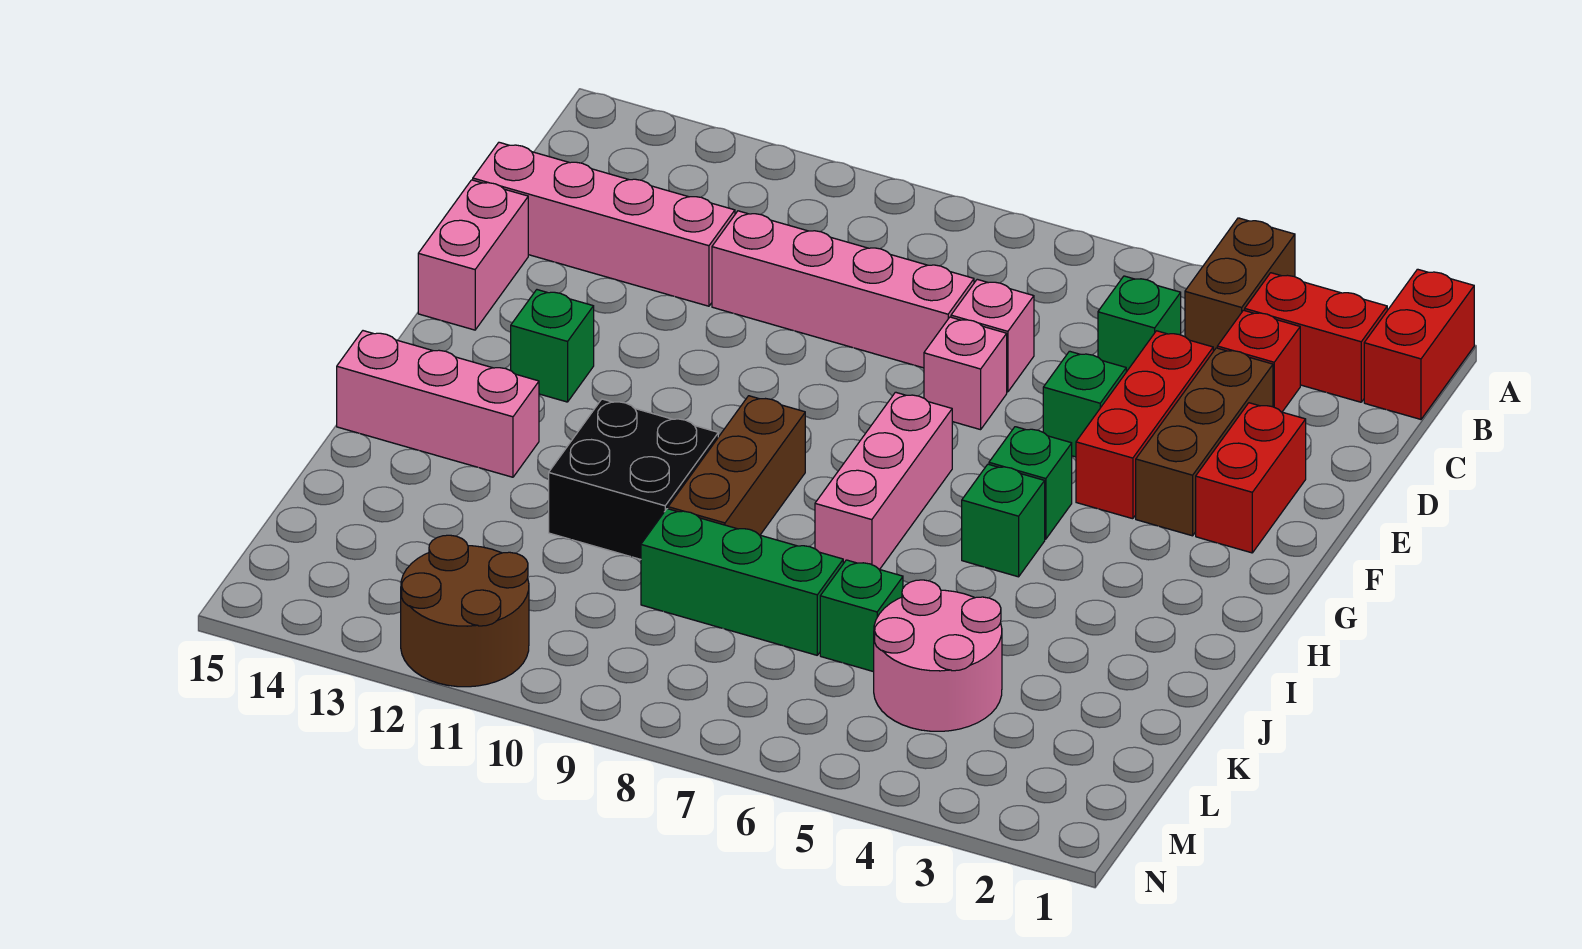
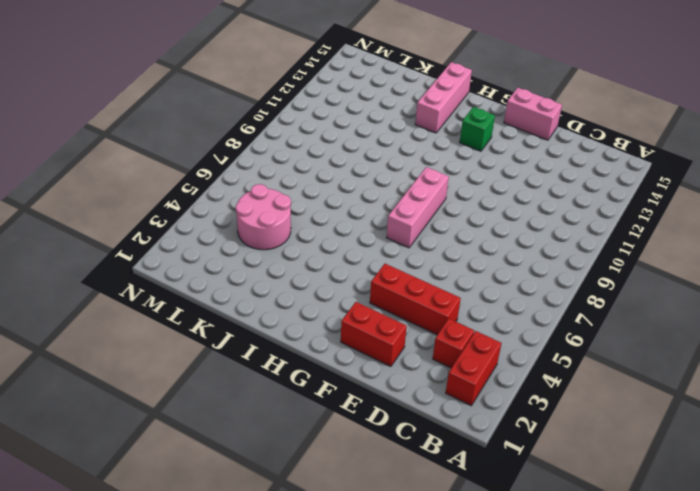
pink brick G7:G9 level 1 -> pink brick G7:I7 level 1
none -> red brick A1:B1 level 1
none -> brown brick A4:B4 level 1
none -> green brick C5 level 1

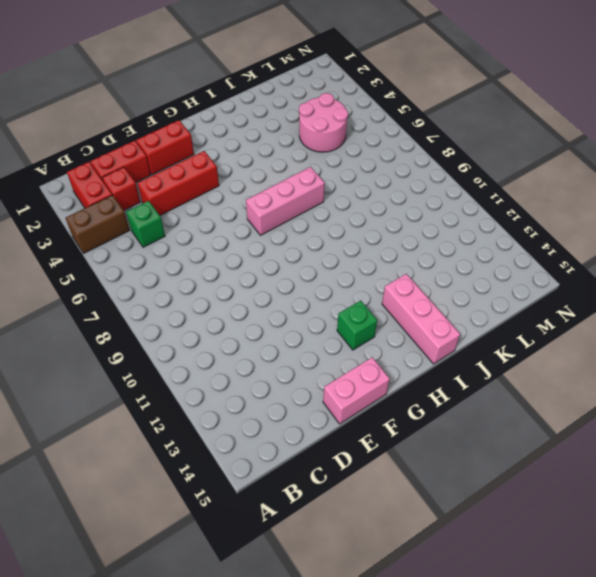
red brick C2:D2 level 1 -> red brick A1:B1 level 1
none -> brown brick D3:F3 level 1
none -> pink brick D7 level 1
none -> pink brick D8:D11 level 1

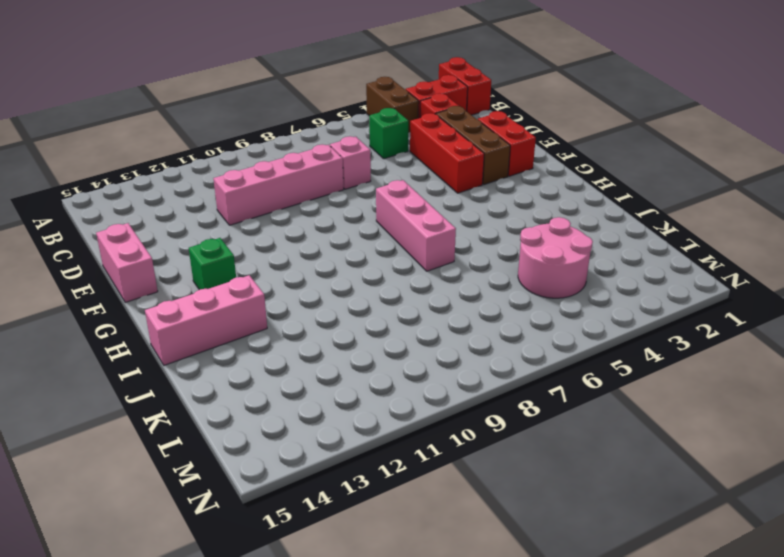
none -> pink brick D12:D15 level 1
none -> green brick E5 level 1
none -> pink brick E7 level 1

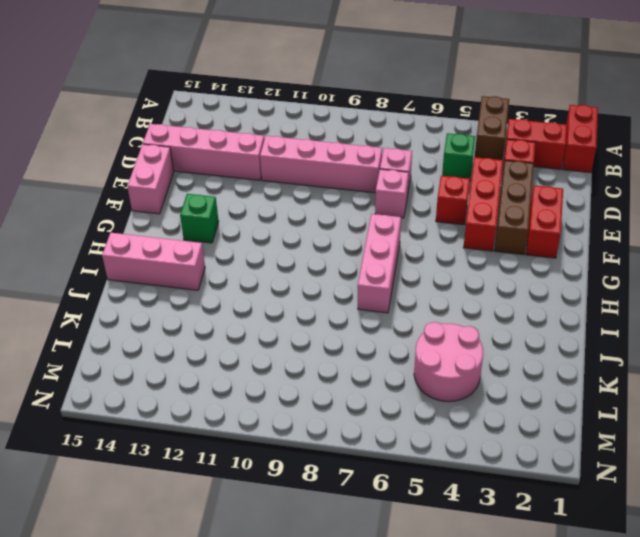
red brick E5 level 1 -> green brick E5 level 1
none -> green brick G5 level 1
none -> green brick H5 level 1
none -> brown brick H9:J9 level 1

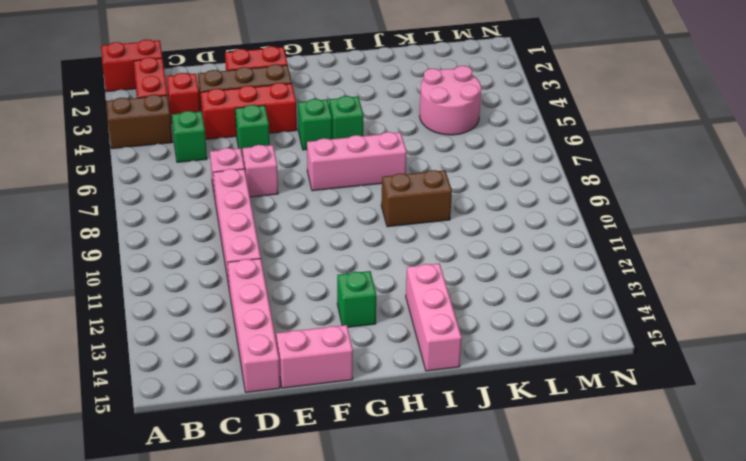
brown brick I9:J9 level 1 -> brown brick H9:J9 level 1
none -> black brick I10:J11 level 1
none -> green brick K6 level 1
none -> green brick K7:K9 level 1

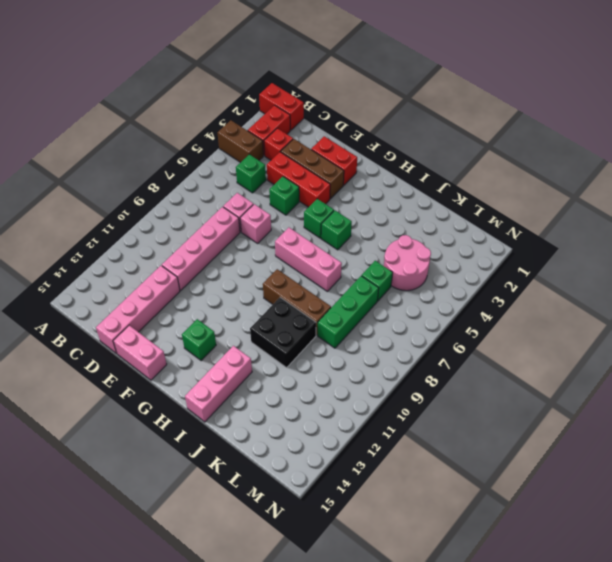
none -> brown round brick M11:N12 level 1

